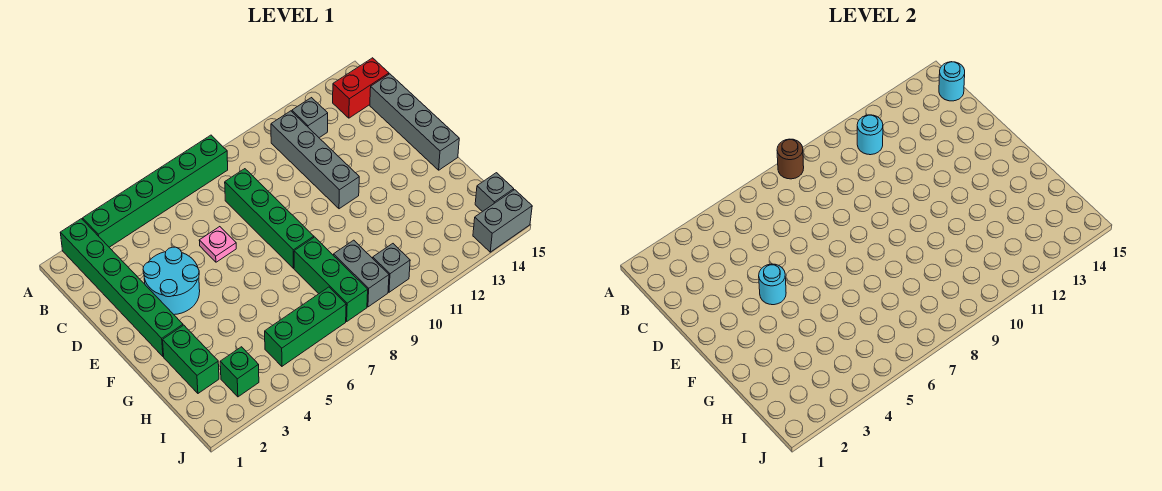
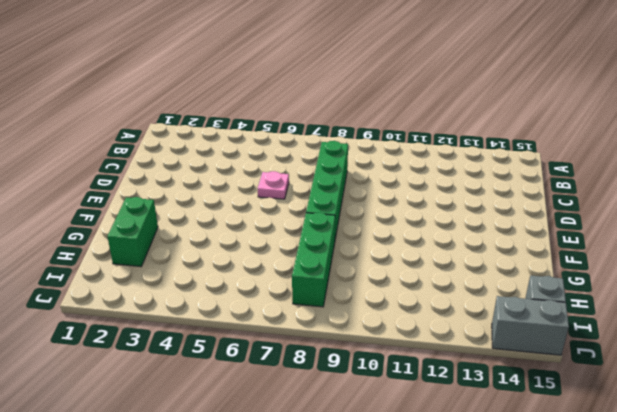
none -> green brick A2:F2 level 1
none -> green brick A3:A8 level 1
none -> grey brick B11:E11 level 1

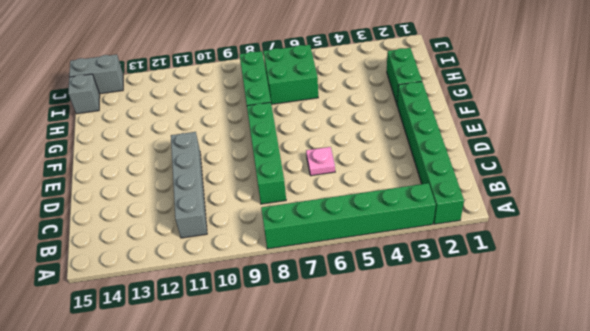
green brick H6:I7 level 1 -> green brick I5:I7 level 1
none -> grey brick B12 level 1
none -> red brick B14:B15 level 1
none -> grey brick C15:F15 level 1

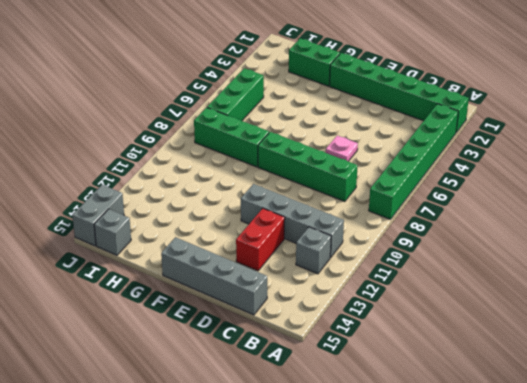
red brick D12:D13 level 1 -> red brick B14:B15 level 1
none -> cyan round brick D3:E4 level 1
none -> grey brick H9:I9 level 1
none -> green brick I3 level 1

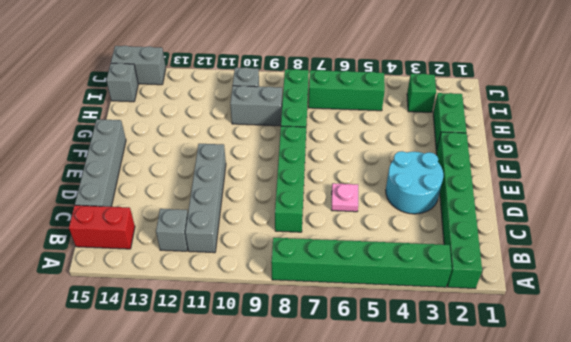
grey brick H9:H10 level 1 -> grey brick H9:I9 level 1
none -> brown round brick A8 level 2
none -> cyan round brick B11 level 2
none -> cyan round brick B15 level 2

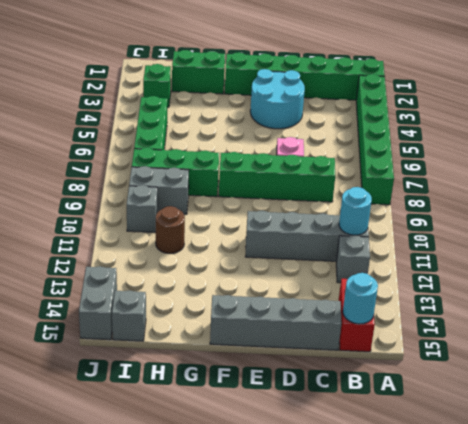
brown round brick H11 level 1 -> brown round brick A8 level 2
none -> cyan round brick E4 level 2

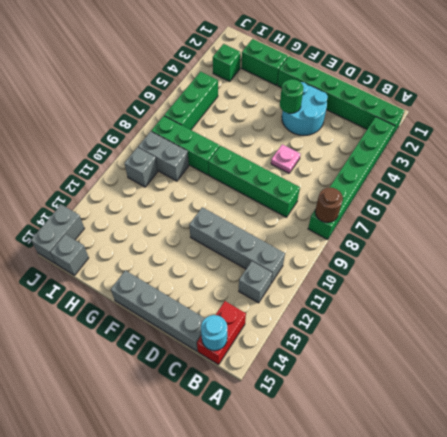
green round brick E4 level 2 -> cyan round brick E4 level 2
none -> cyan round brick B11 level 2

